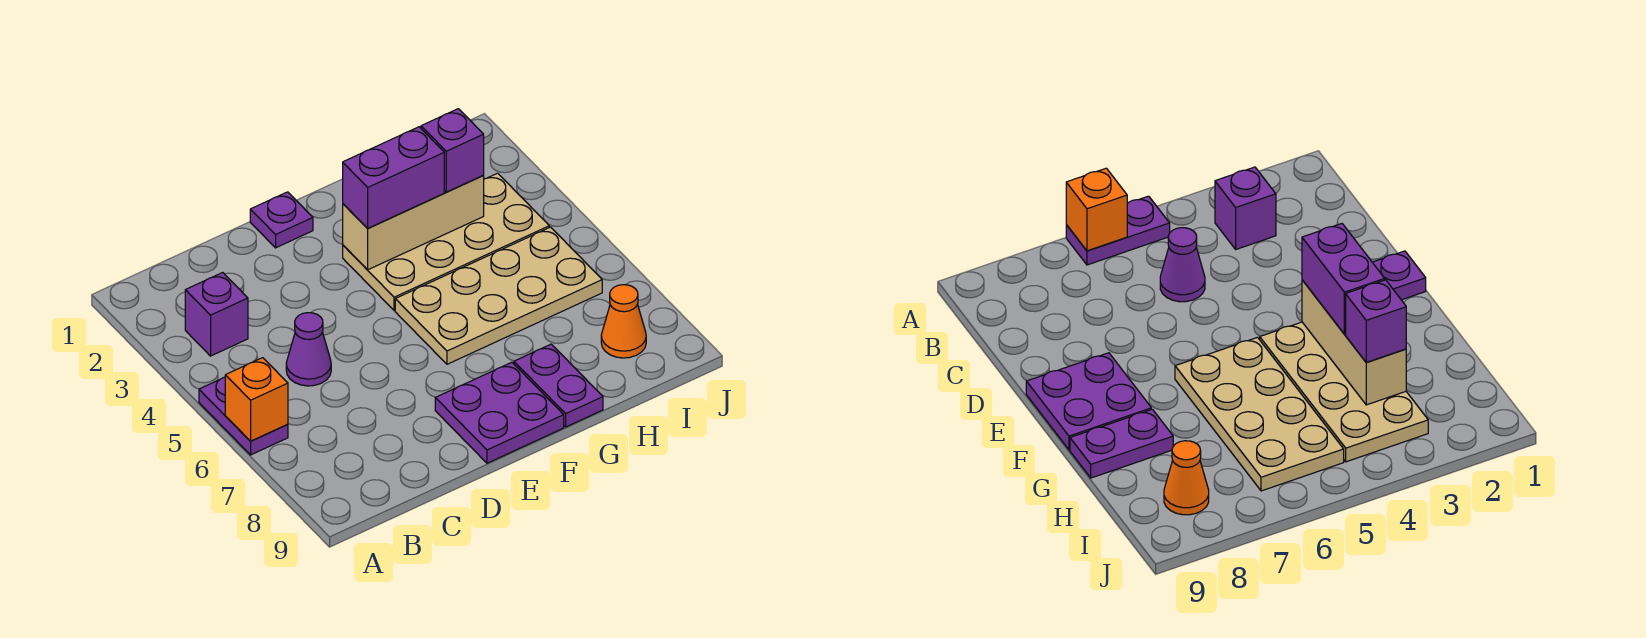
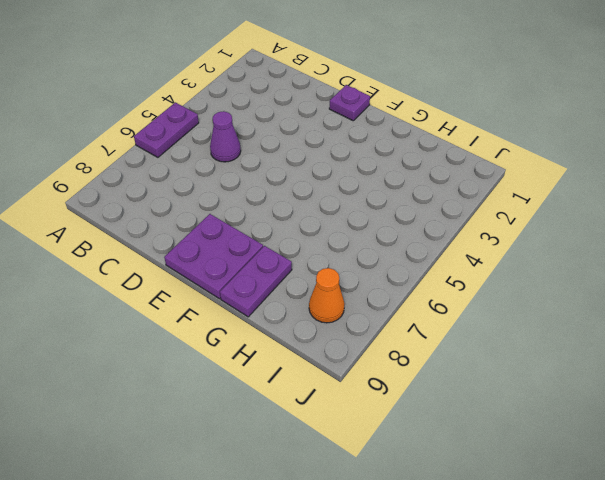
none -> purple brick B3 level 1
none -> tan plate F3:I4 level 1
none -> tan plate F5:I6 level 1

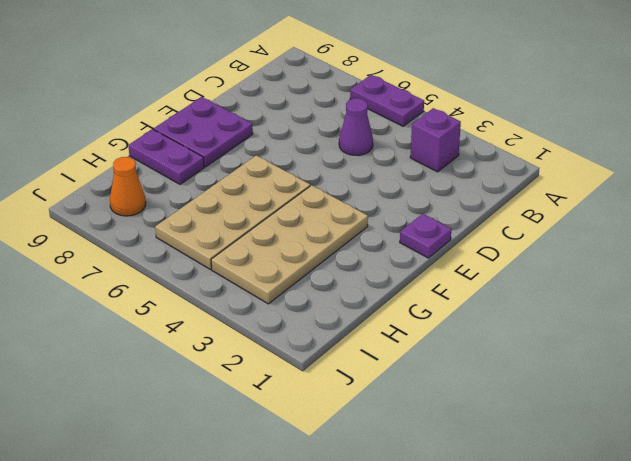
none -> orange brick A6 level 2
none -> tan brick F3:H3 level 2
none -> purple brick F3:G3 level 3

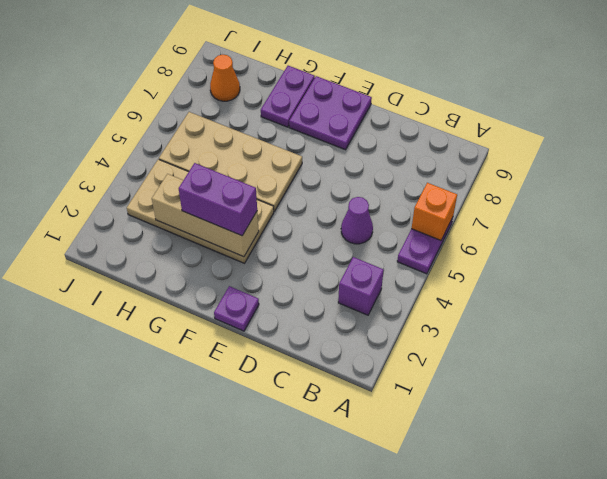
none -> purple brick H3 level 3

